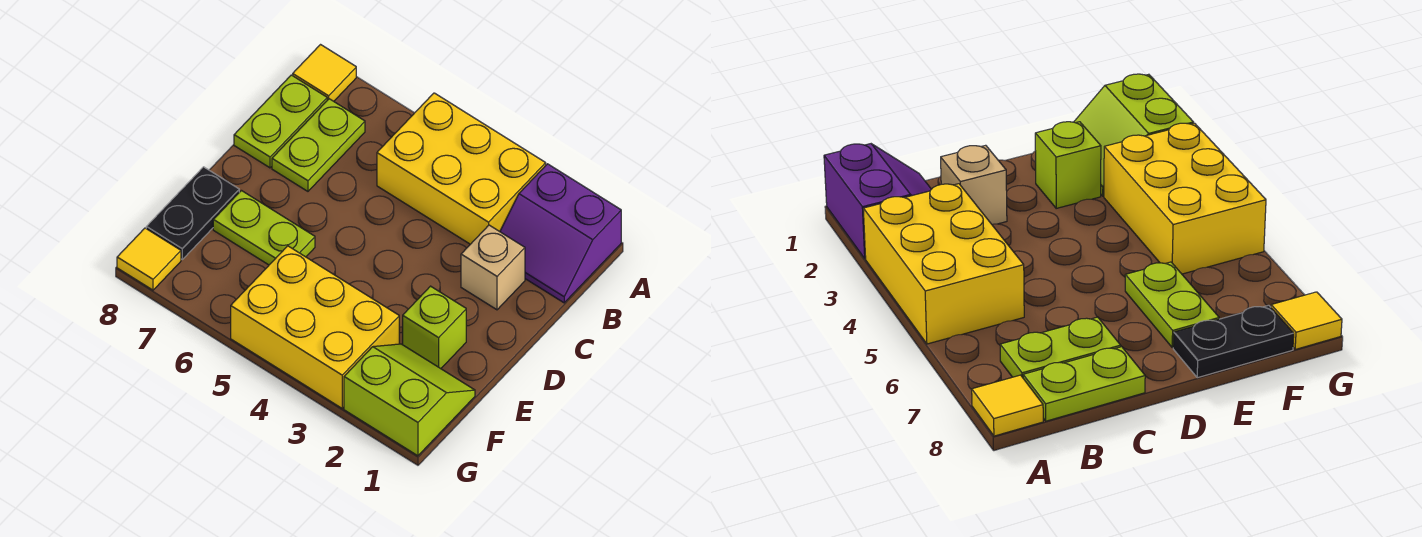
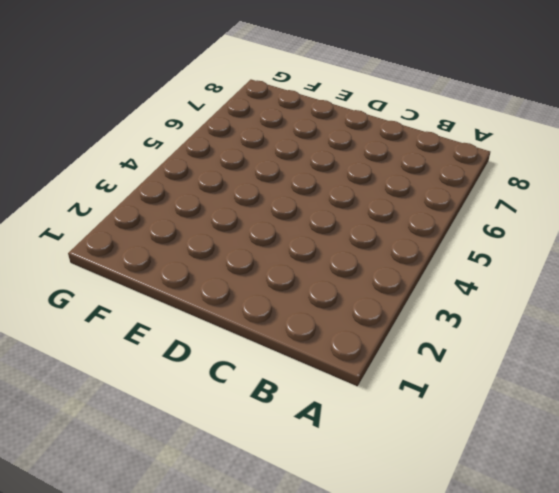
none -> purple slope A1:B2 level 1 top A
none -> yellow brick A3:B5 level 1
none -> yellow tile A8 level 1

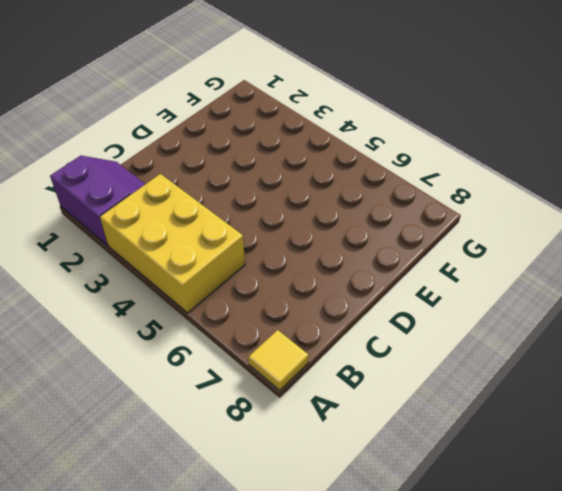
none -> lime plate B7:C7 level 1
none -> lime plate B8:C8 level 1
none -> tan brick C2 level 1

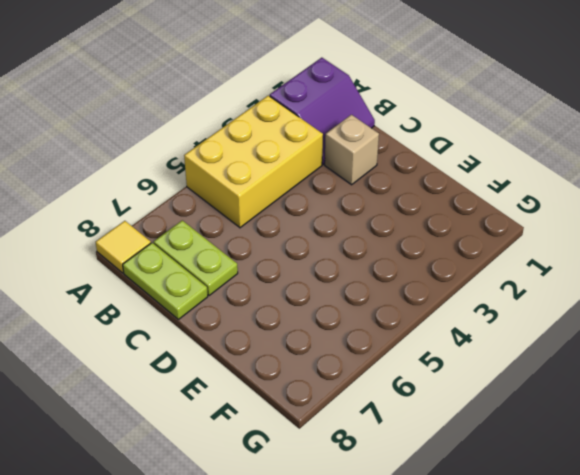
none -> lime brick E2 level 1
none -> lime plate E6:E7 level 1
none -> black plate E8:F8 level 1

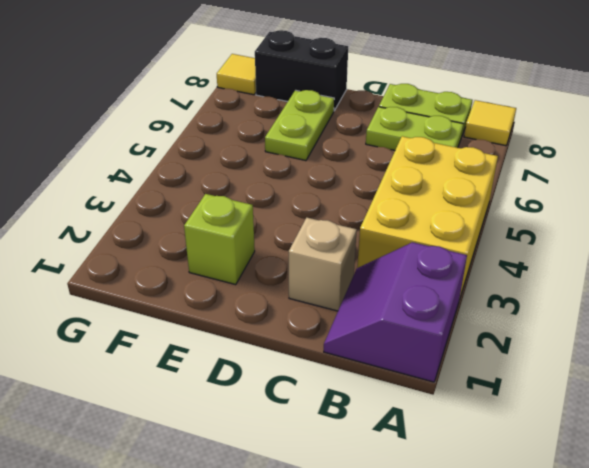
black brick E8:F8 level 1 -> black plate E8:F8 level 1
none -> lime slope F1:G2 level 1 top G
none -> yellow brick F3:G5 level 1

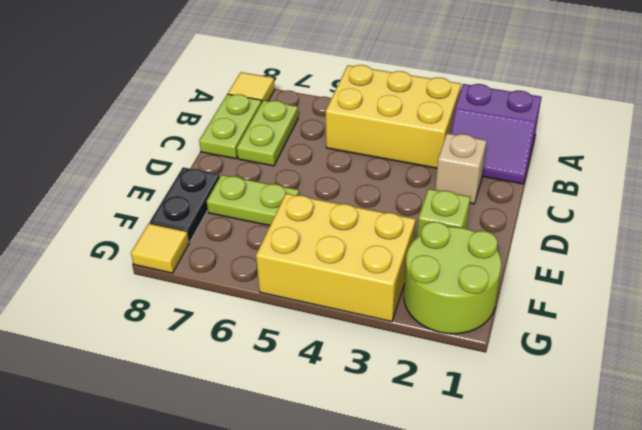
lime round brick F1:G2 level 1 -> lime slope F1:G2 level 1 top G

